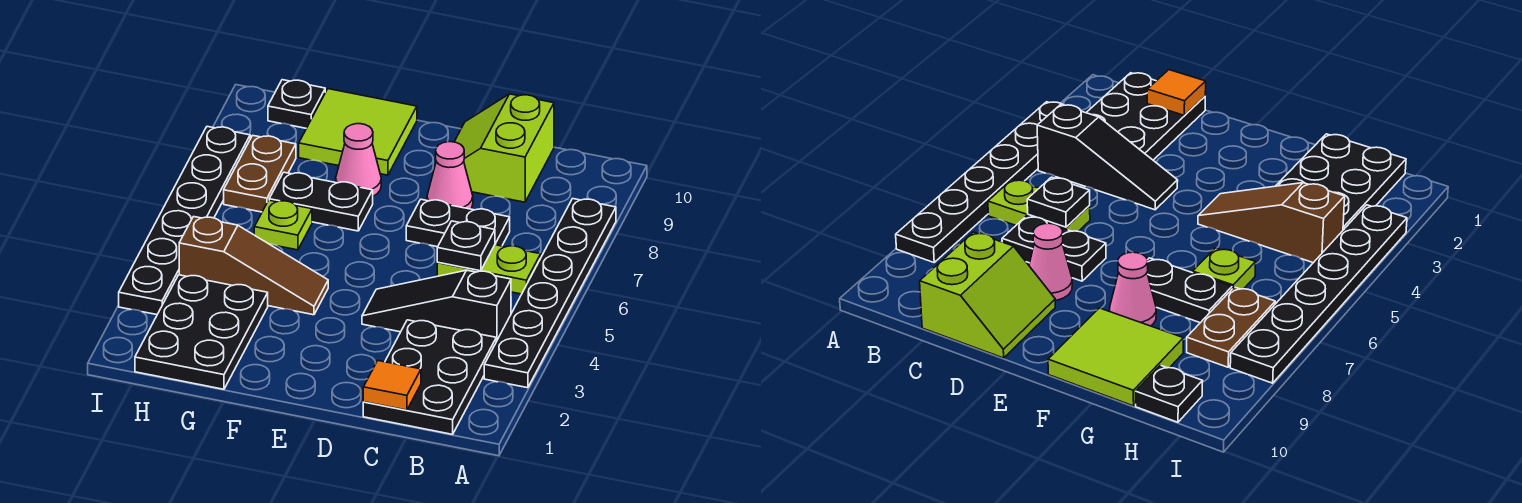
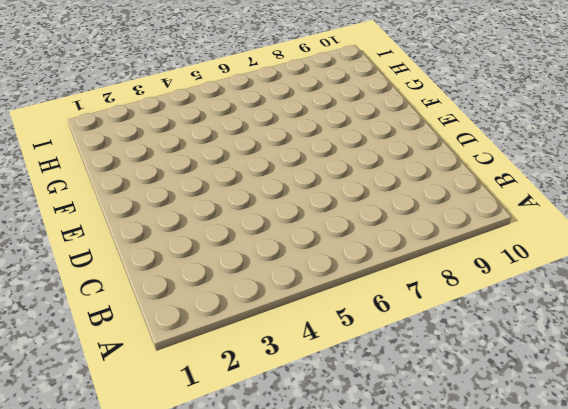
none -> black plate A3:A8 level 1
none -> black plate B1:C3 level 1
none -> black slope B4:D4 level 1 top B

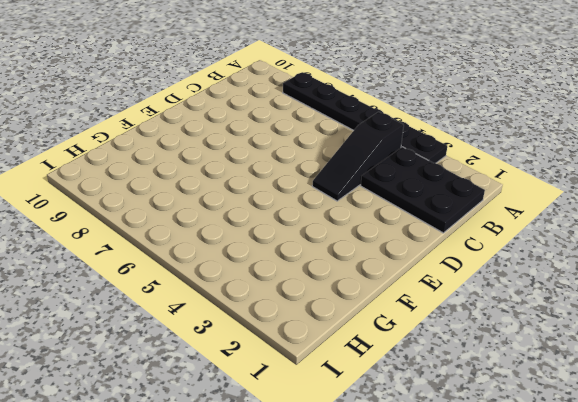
none -> lime plate B6:C6 level 1
none -> black plate C7:D7 level 1
none -> lime slope C9:D10 level 1 top C

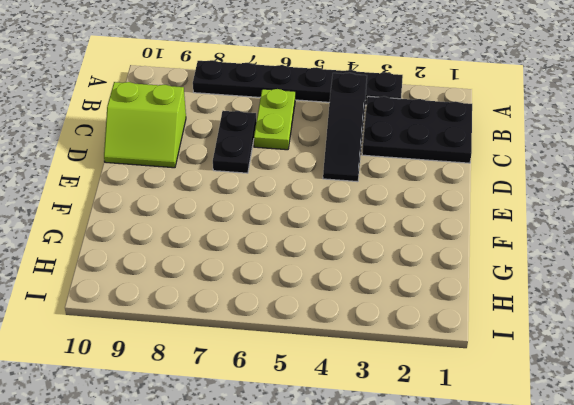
none -> pink cone D8 level 1
none -> brown slope F4:H4 level 1 top H
none -> black plate F7:G7 level 1

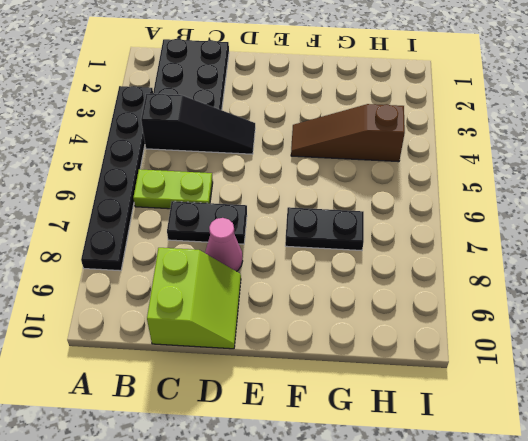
none -> pink cone F8 level 1
none -> lime tile F9:G10 level 1
none -> black plate G1:H3 level 1

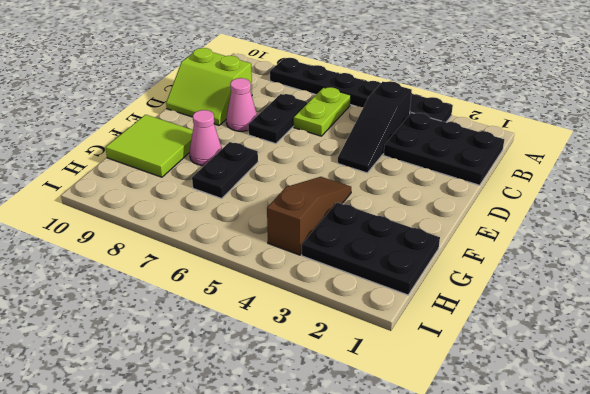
none -> lime plate G6 level 1
none -> brown plate H7:H8 level 1
none -> black plate H10 level 1

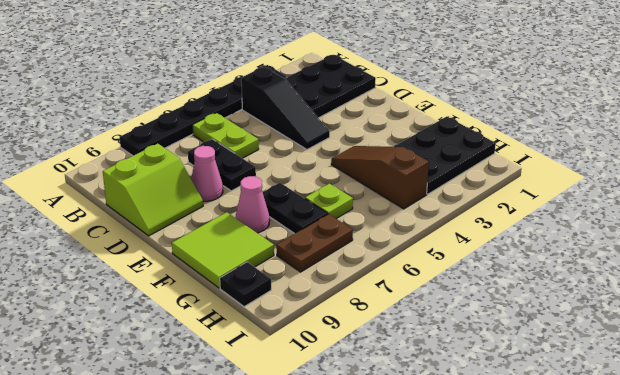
none -> black plate I3:I8 level 1
none -> orange tile C1 level 2
none -> black plate C6 level 2

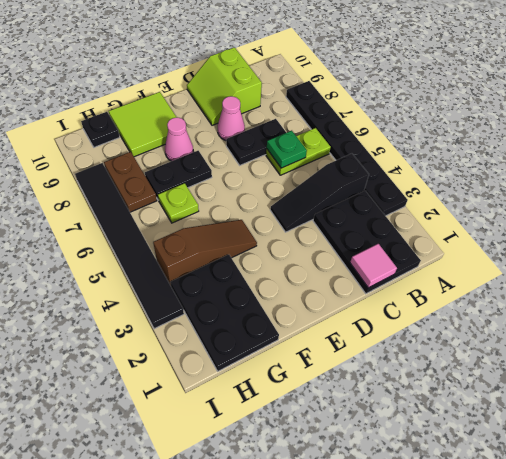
pink tile C1 level 2 -> orange tile C1 level 2
green plate C6 level 2 -> black plate C6 level 2
black tile I3:I8 level 1 -> black plate I3:I8 level 1

